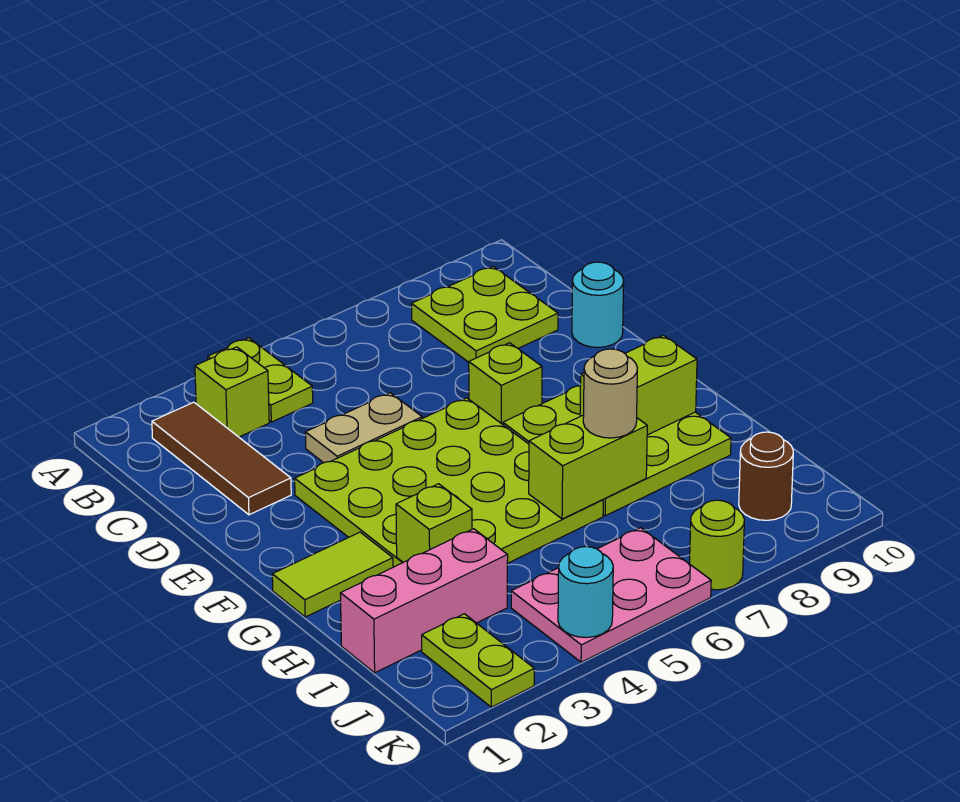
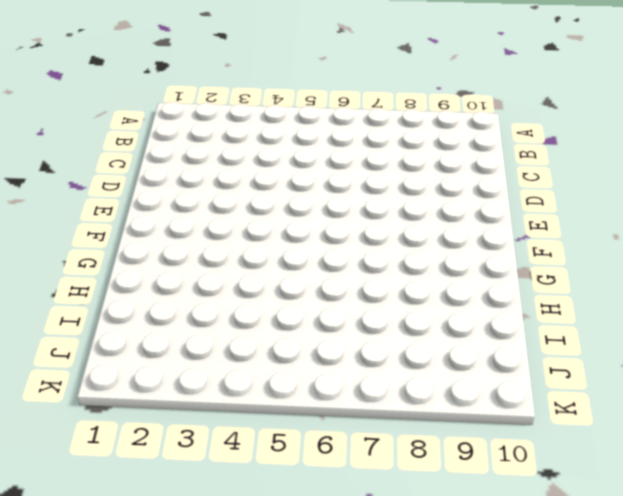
none -> lime plate A4:B4 level 1
none -> brown tile B2:D2 level 1
none -> lime brick B3 level 1

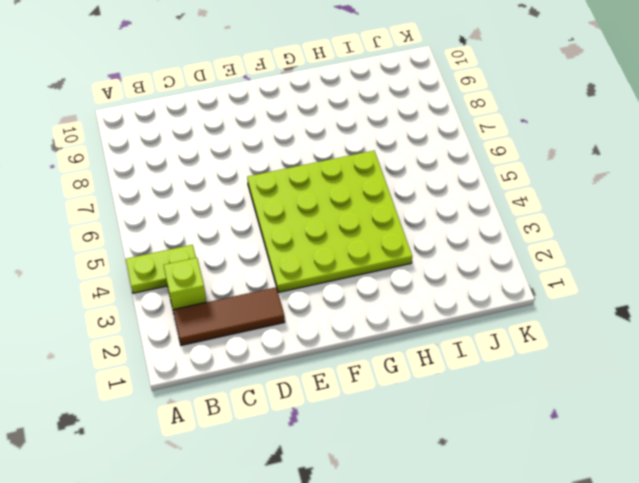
none -> lime plate B8:C9 level 1
none -> tan plate D4:D5 level 1
none -> cyan round brick D10 level 1

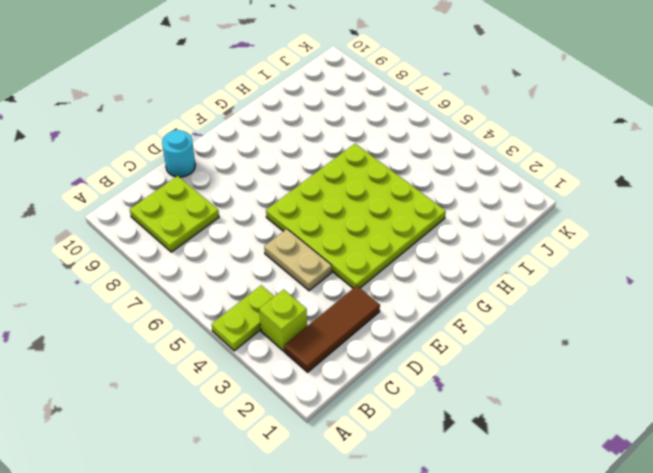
none -> lime brick E7 level 1
none -> lime plate F7:H9 level 1
none -> lime tile G1:G2 level 1

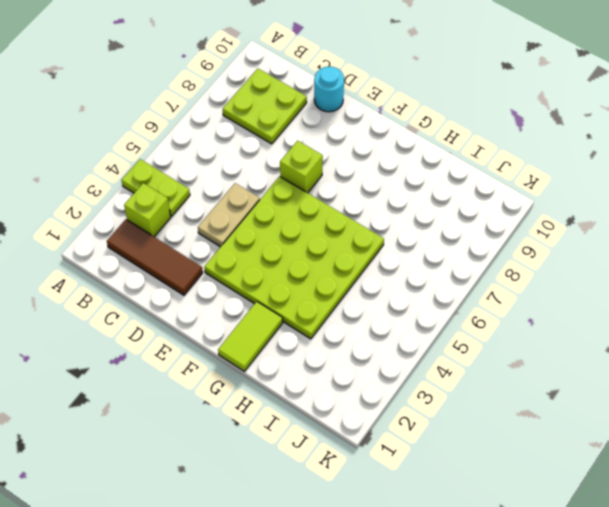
none -> lime plate F7:H9 level 1
none -> pink brick I1:I3 level 1
none -> lime plate J2:K2 level 1

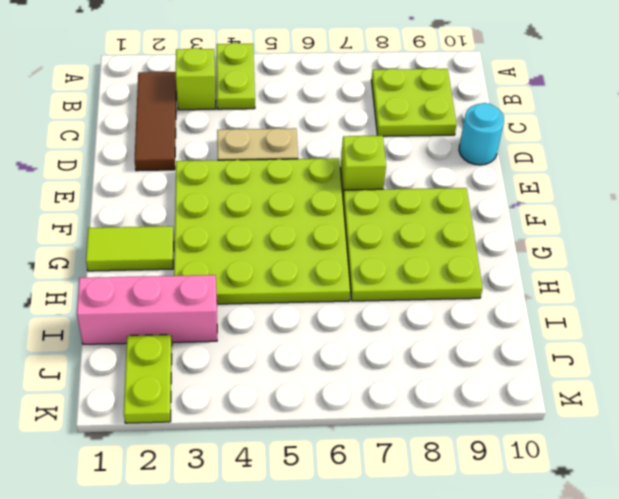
none -> pink plate J4:K6 level 1
none -> brown round brick J9 level 1
none -> lime round brick K7 level 1

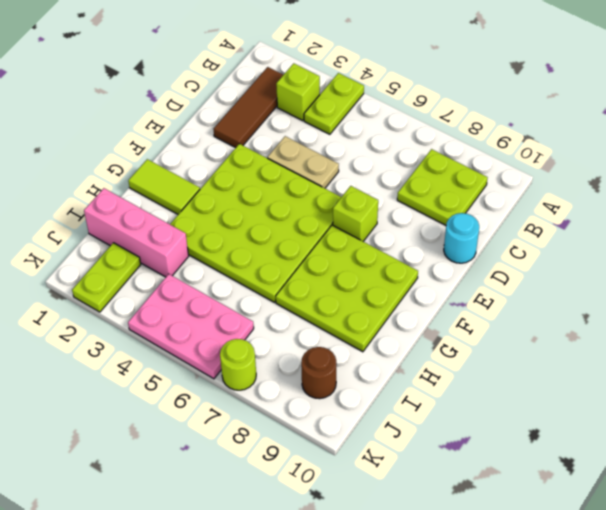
none -> lime brick G8:G9 level 2
none -> lime brick H3 level 2
none -> lime brick H6:H7 level 2

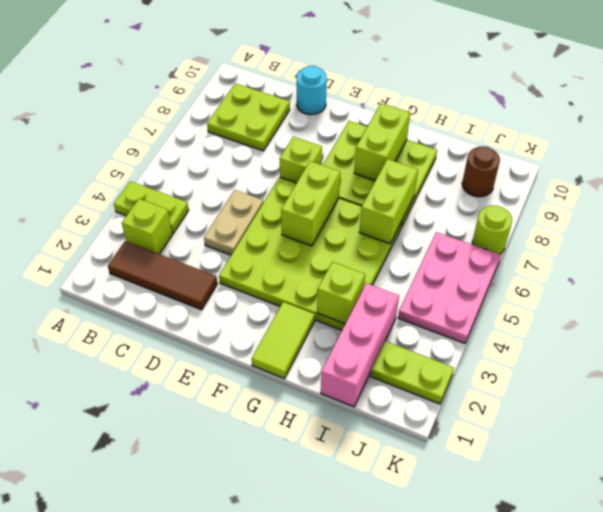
lime brick F5:F6 level 2 -> none
none -> cyan round brick K4 level 2
none -> tan round brick H7 level 3

